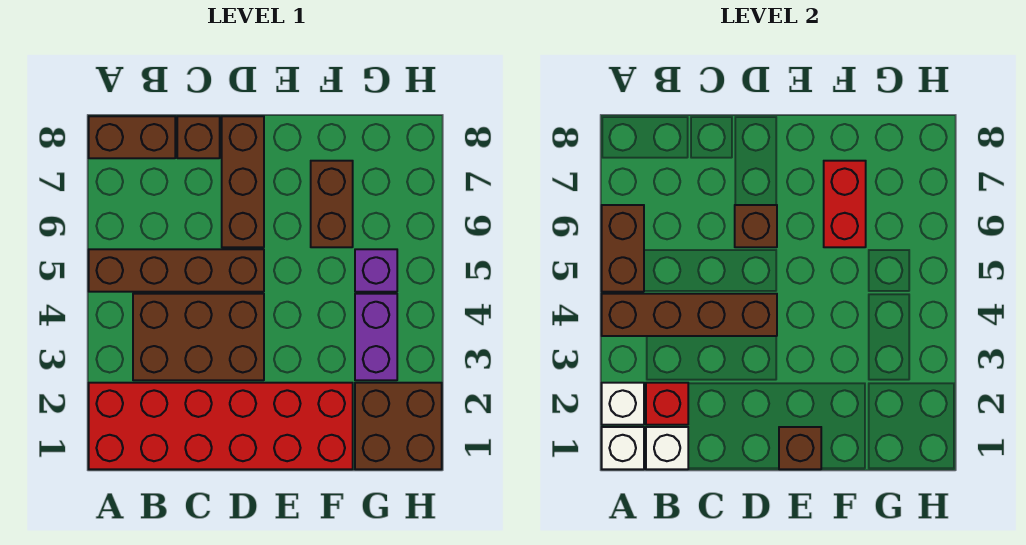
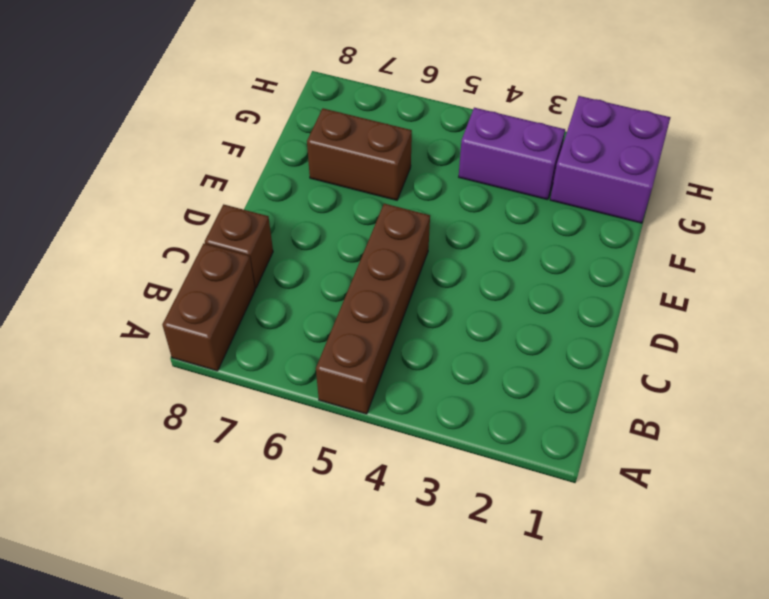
purple brick G1:H2 level 1 -> brown brick G1:H2 level 1
none -> red brick A1:F2 level 1
none -> brown brick B3:D4 level 1
none -> brown brick D6:D8 level 1

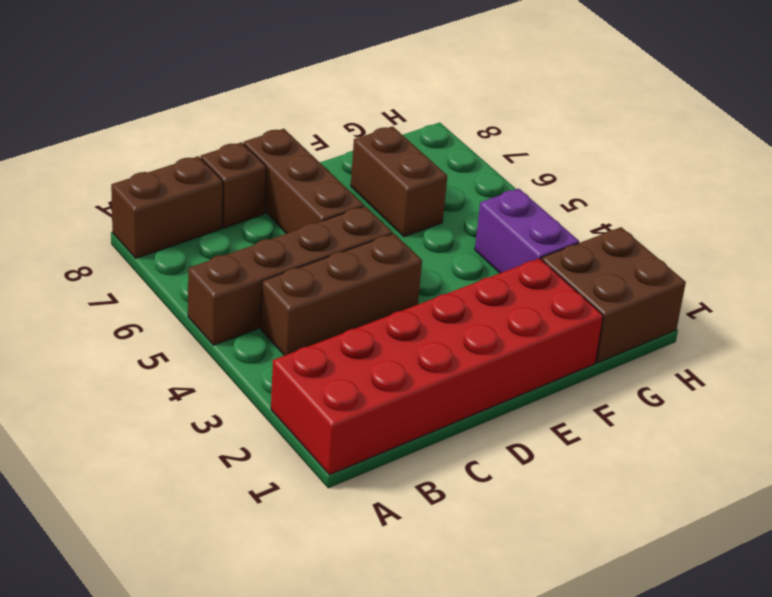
brown brick B4:D4 level 1 -> brown brick B3:D4 level 1
none -> purple brick G5 level 1
none -> white brick A1 level 2
none -> white brick A2 level 2

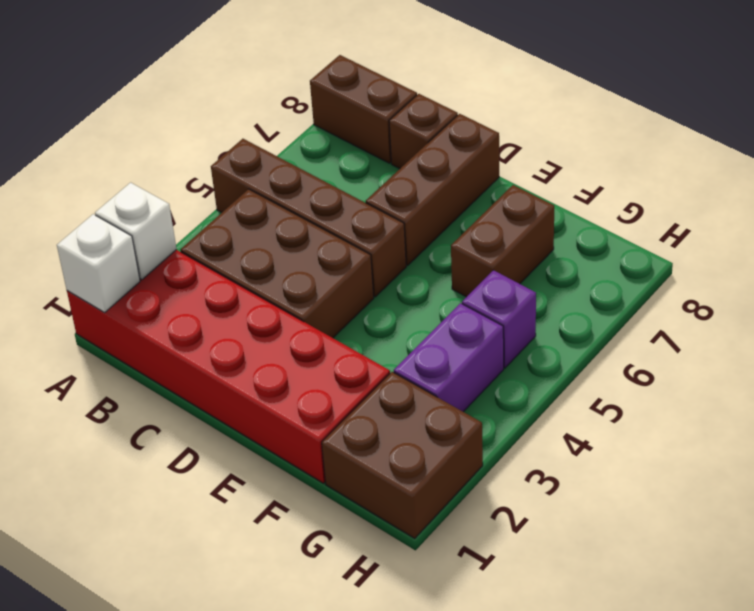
none -> brown brick A4:D4 level 2
none -> brown brick A5:A6 level 2
none -> white brick B1 level 2

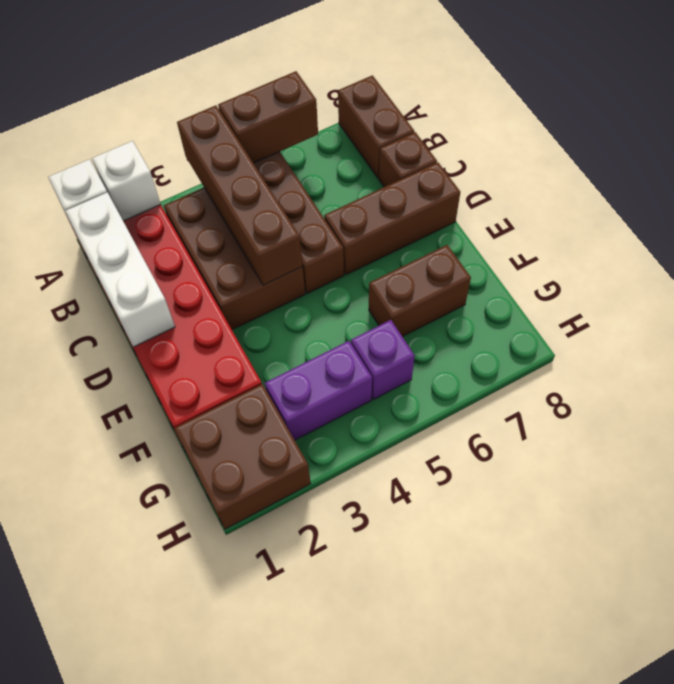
white brick B1:D1 level 2 -> white brick B1 level 2
none -> red brick B2 level 2
none -> brown brick D6 level 2
none -> brown brick E1 level 2

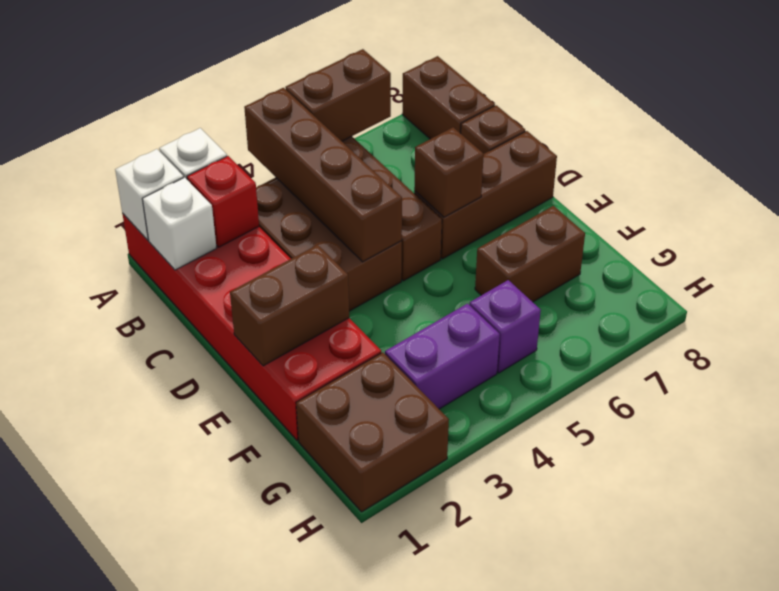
brown brick E1:E2 level 2 -> brown brick E1 level 2
none -> red brick F6:F7 level 2

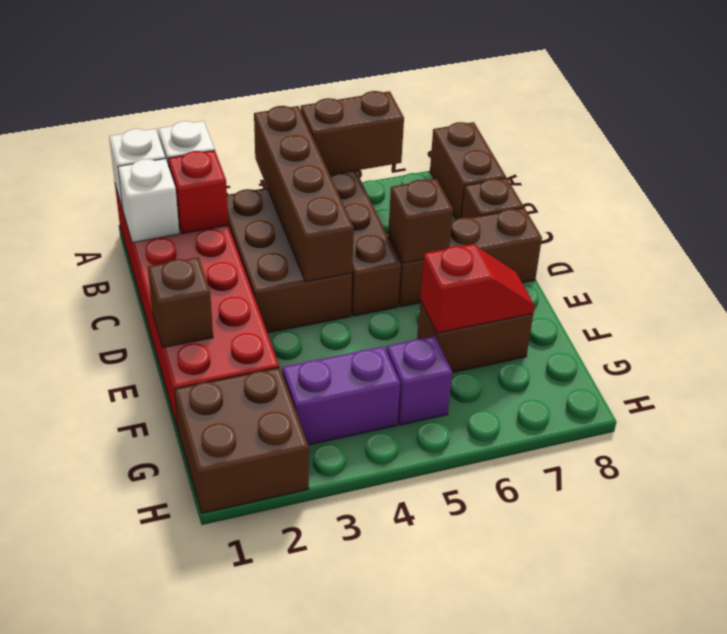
red slope F6:F7 level 2 top 6 -> red brick F6:F7 level 2

